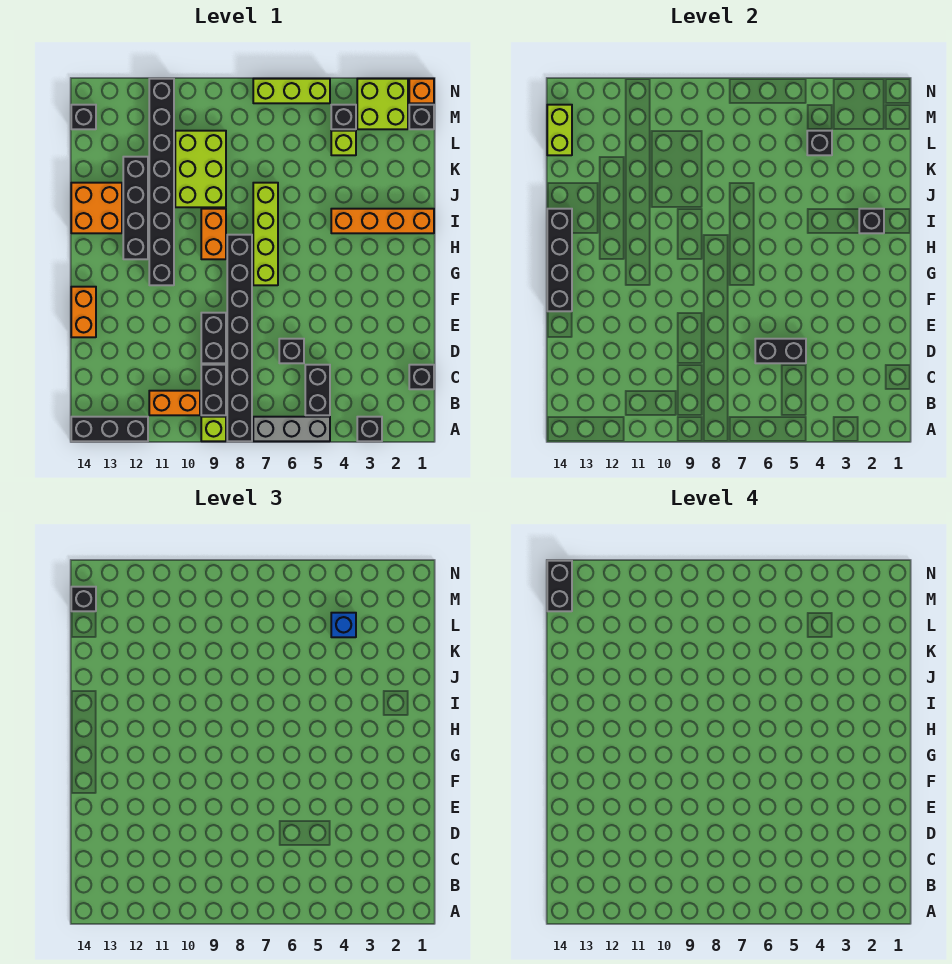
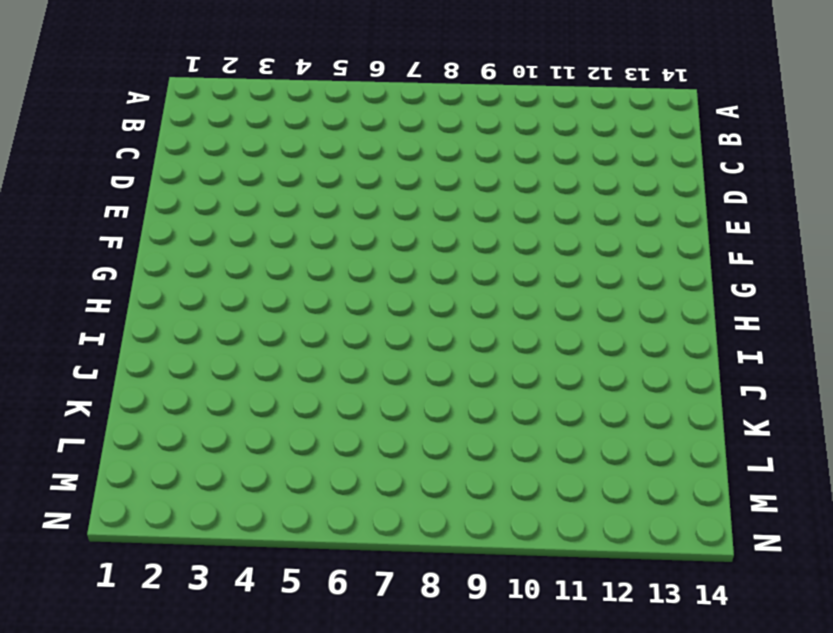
none -> black brick A3 level 1
none -> grey brick A5:A7 level 1
none -> black brick A8:H8 level 1
none -> lime brick A9 level 1

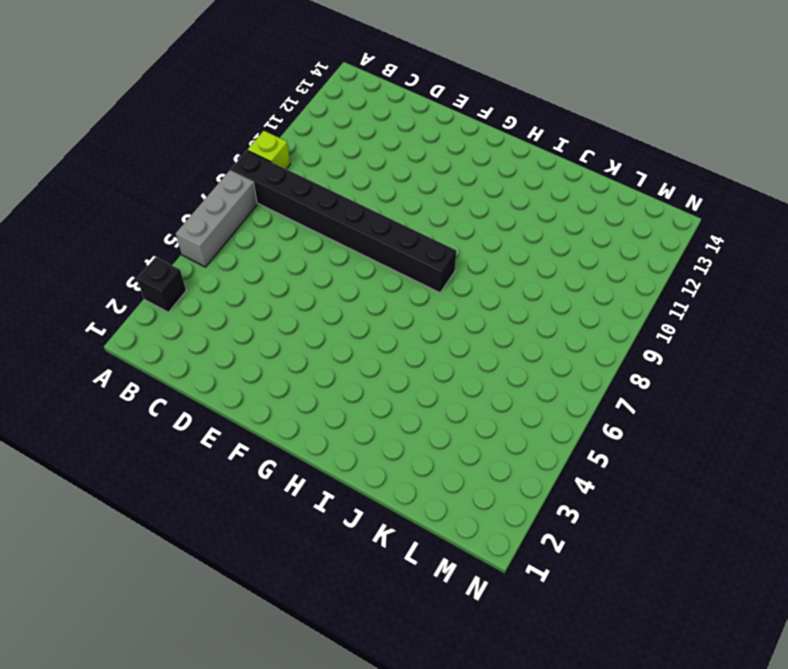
none -> black brick A12:A14 level 1
none -> black brick B5:C5 level 1
none -> black brick B9:C9 level 1
none -> orange brick B10:B11 level 1

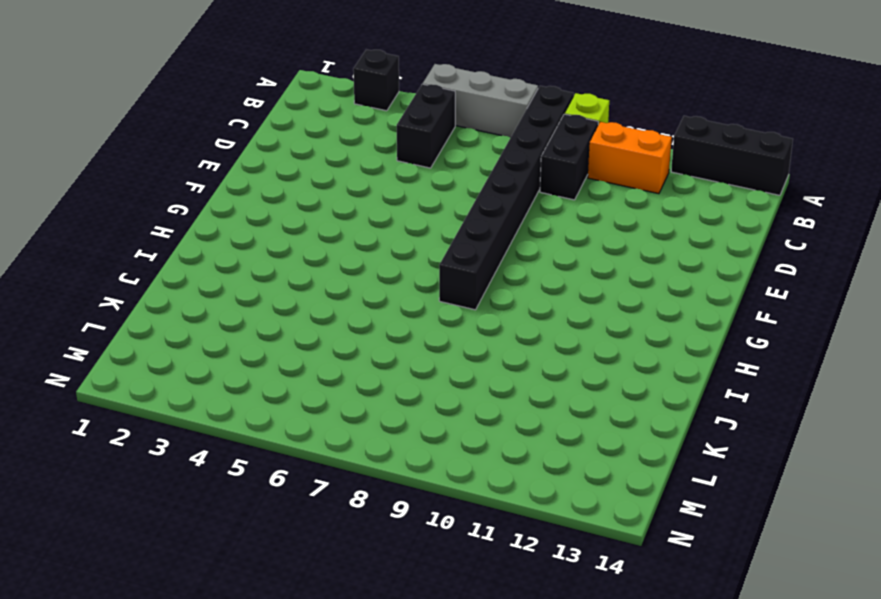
none -> black brick C1 level 1
none -> black brick D6 level 1
none -> black brick D9:E9 level 1
none -> orange brick E14:F14 level 1

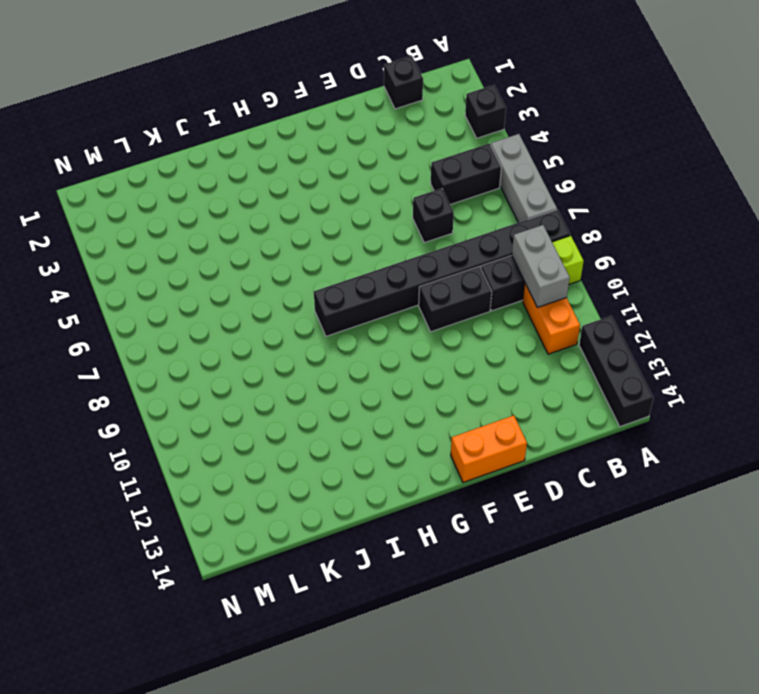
grey brick B9:B10 level 2 -> none
none -> lime brick G7:J7 level 1
none -> black brick G11:N11 level 1
none -> orange brick H9:I9 level 1
none -> black brick H12:K12 level 1

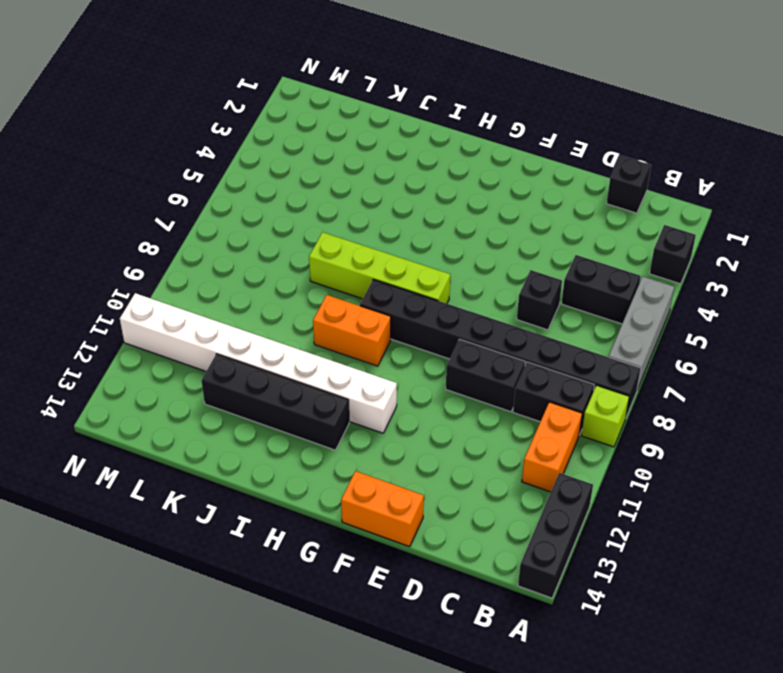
white brick G11:N11 level 1 -> black brick G11:N11 level 1
none -> orange brick I1:I4 level 1
none -> orange brick I13:J14 level 1
none -> lime brick J9:L10 level 1
none -> lime brick L4 level 1

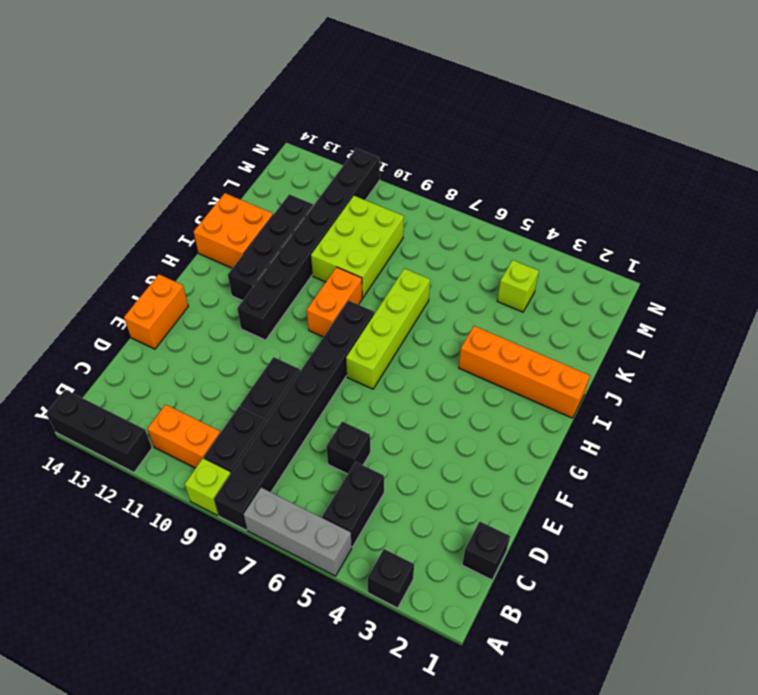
none -> black brick M1 level 1
none -> lime brick M2:N3 level 1
none -> black brick M4 level 1
none -> black brick M14 level 1

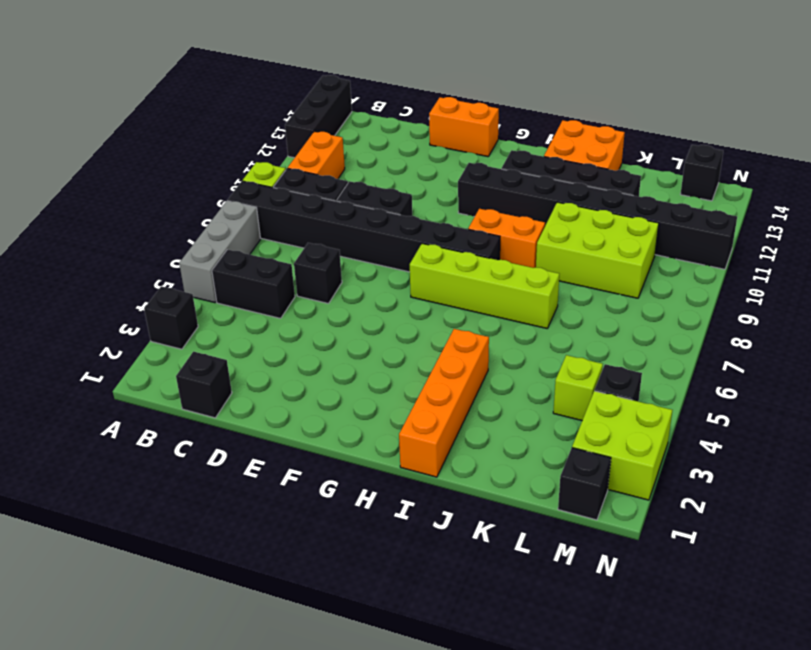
none -> orange brick N1 level 1
none -> lime brick N5:N7 level 1
none -> black brick D5:D6 level 2
none -> black brick F14:I14 level 2

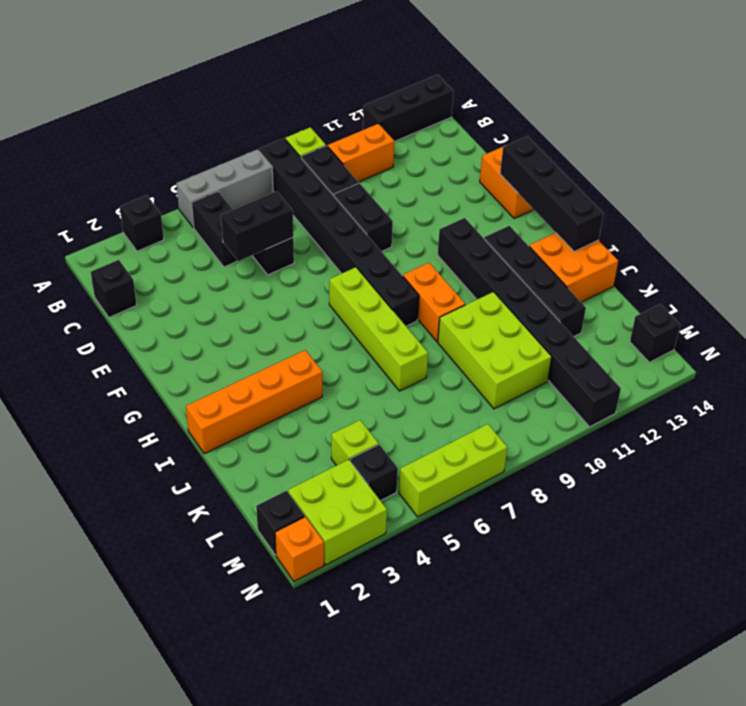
none -> black brick I2 level 2
none -> black brick L4 level 2
none -> lime brick L14:M14 level 2
none -> blue brick L4 level 3

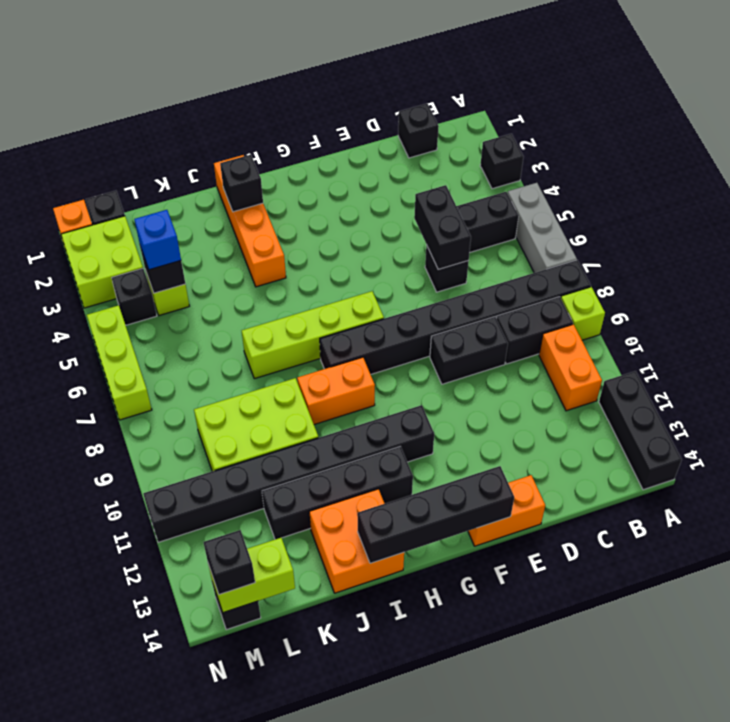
none -> black brick M14:N14 level 4

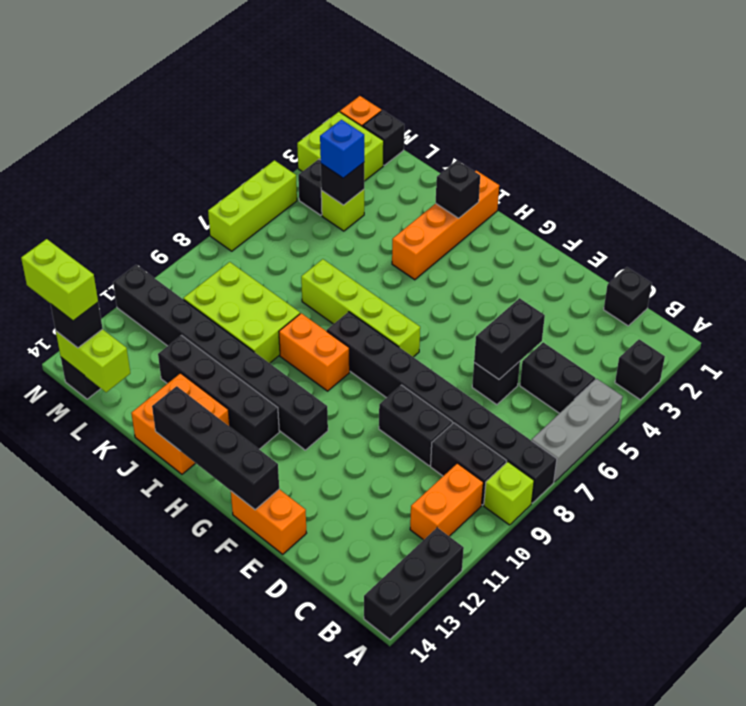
lime brick M14:N14 level 4 -> black brick M14:N14 level 4

